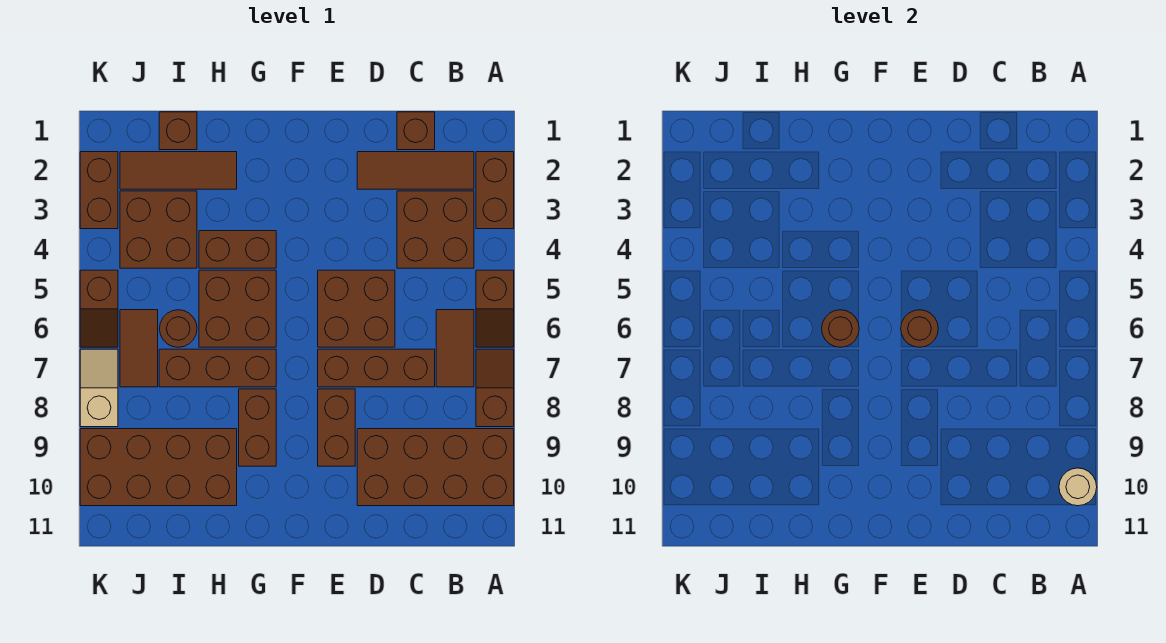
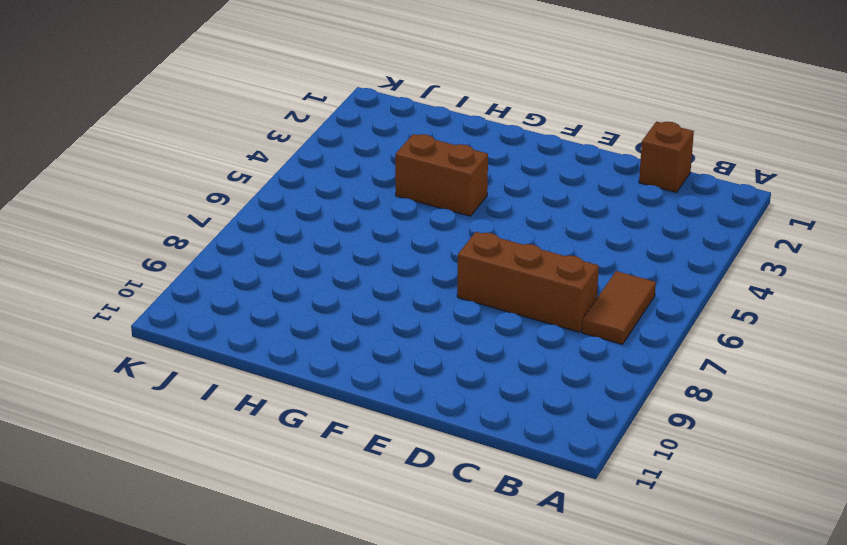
none -> brown brick A2:A3 level 1
none -> brown slope A5:A6 level 1 top 5
none -> brown slope A7:A8 level 1 top 8

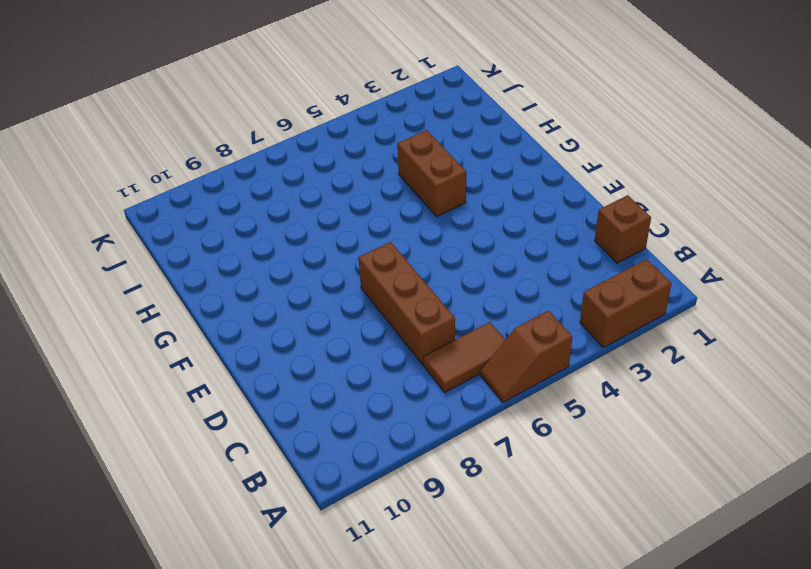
none -> brown slope A7:A8 level 1 top 8
none -> brown brick A9:D10 level 1
none -> brown tile B2:D2 level 1

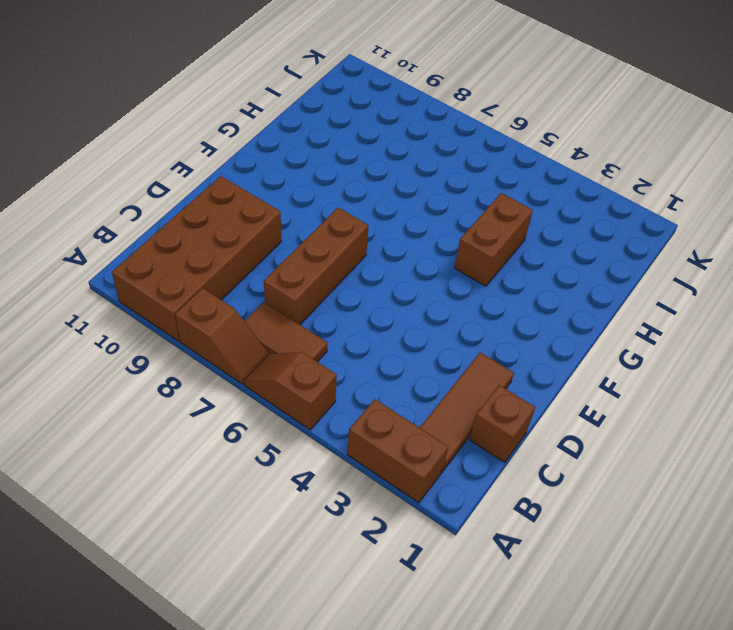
none -> brown brick B3:C4 level 1
none -> brown brick D5:E6 level 1
none -> brown brick E8:E9 level 1

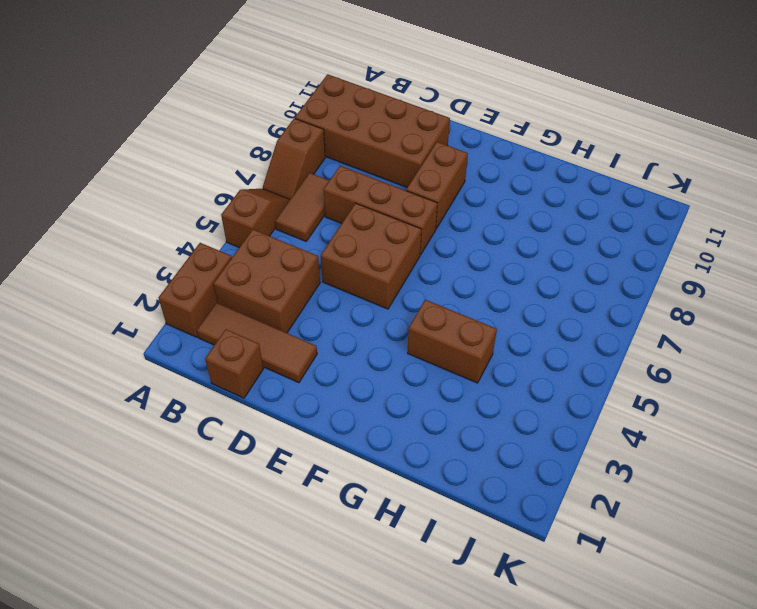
none -> brown brick G5:H6 level 1
none -> brown brick G7:I7 level 1
none -> brown brick G8:G9 level 1

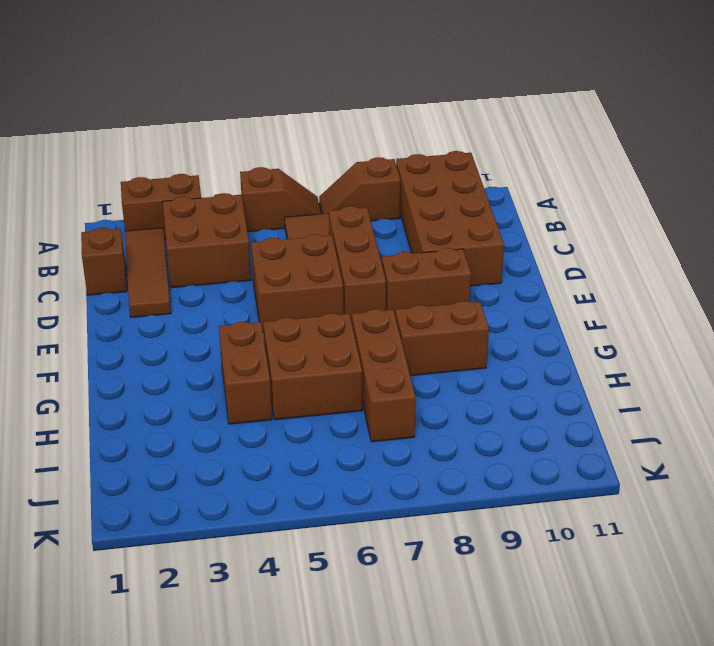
none -> brown tile H2:J2 level 1
none -> brown brick H9:K10 level 1
none -> brown brick I1 level 1

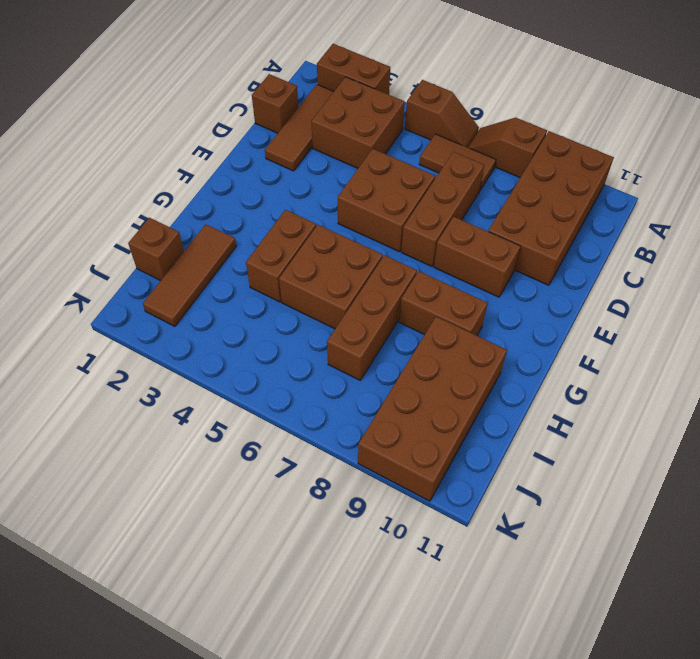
none -> brown brick I3:J4 level 1
none -> brown round brick I6 level 1
none -> brown tile J6:J7 level 1

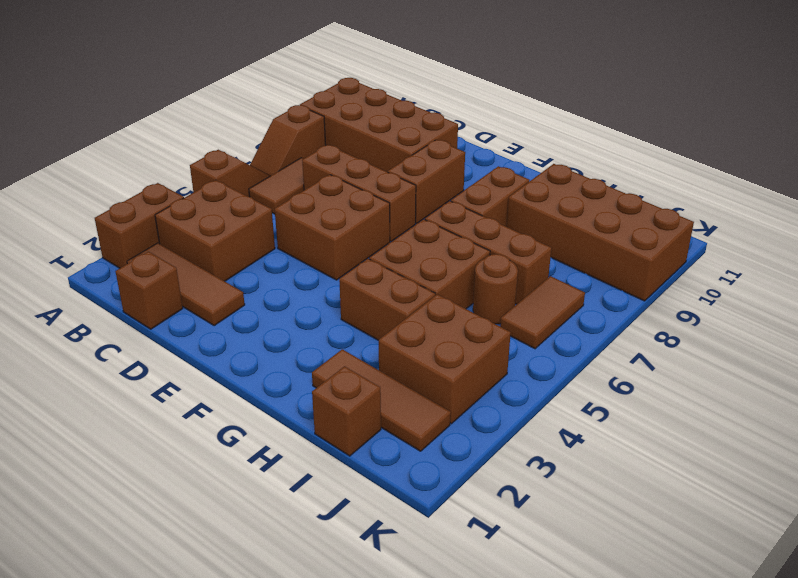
none -> brown brick K2:K3 level 1
none -> brown slope K5:K6 level 1 top 5
none -> tan slope K7:K8 level 1 top 8

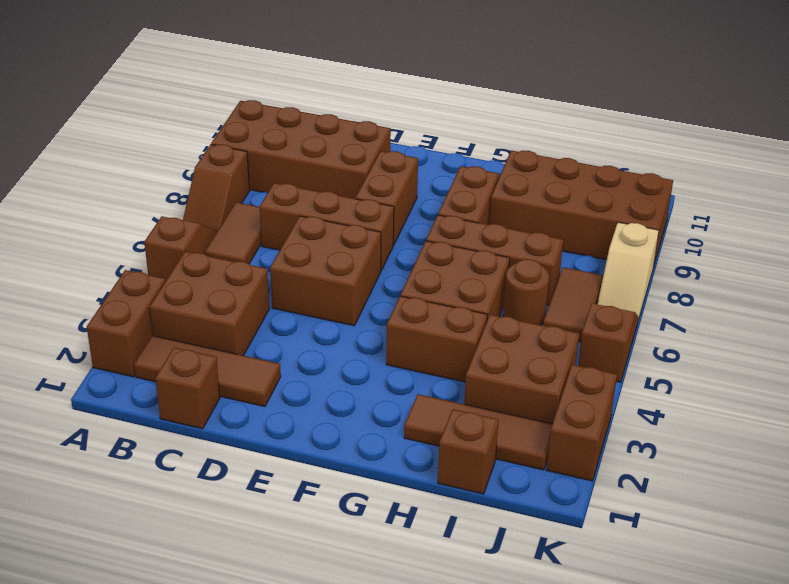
none -> tan round brick A10 level 2
none -> brown round brick E6 level 2
none -> brown round brick G6 level 2

